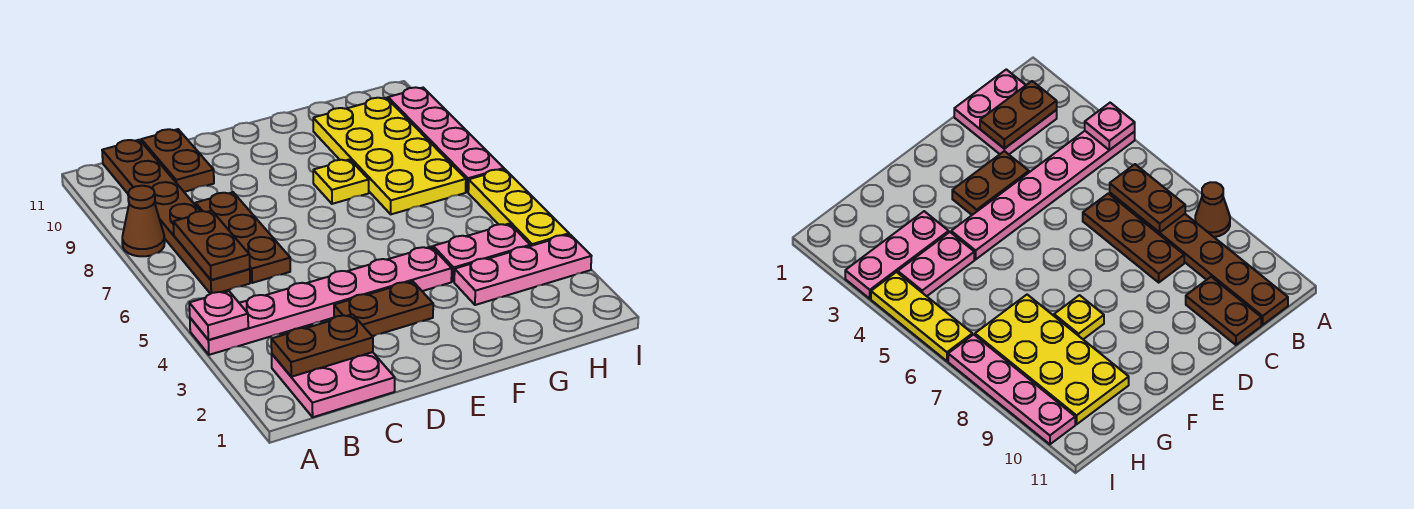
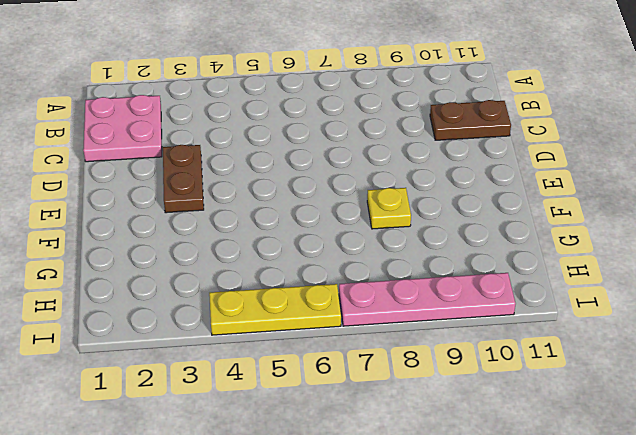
none -> pink plate A4:F4 level 1
none -> brown cone A8 level 1
none -> brown plate B6:B11 level 1

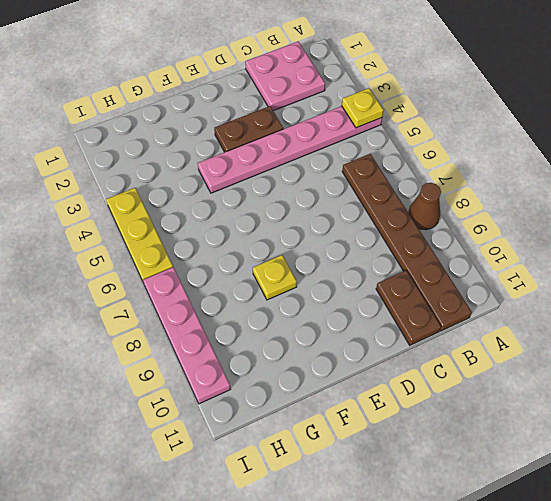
yellow plate A4 level 2 -> pink plate A4 level 2
none -> brown plate C6:C8 level 1
none -> pink plate G3:I3 level 1
none -> pink plate G4:H4 level 1

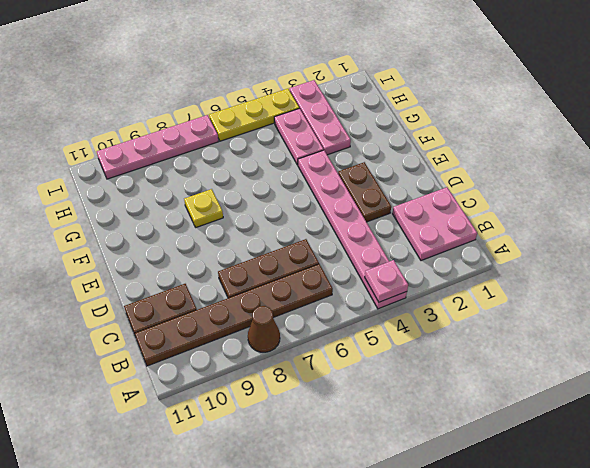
none -> yellow plate G7:H10 level 1
none -> brown plate B2:C2 level 2
none -> brown plate B6:B7 level 2

